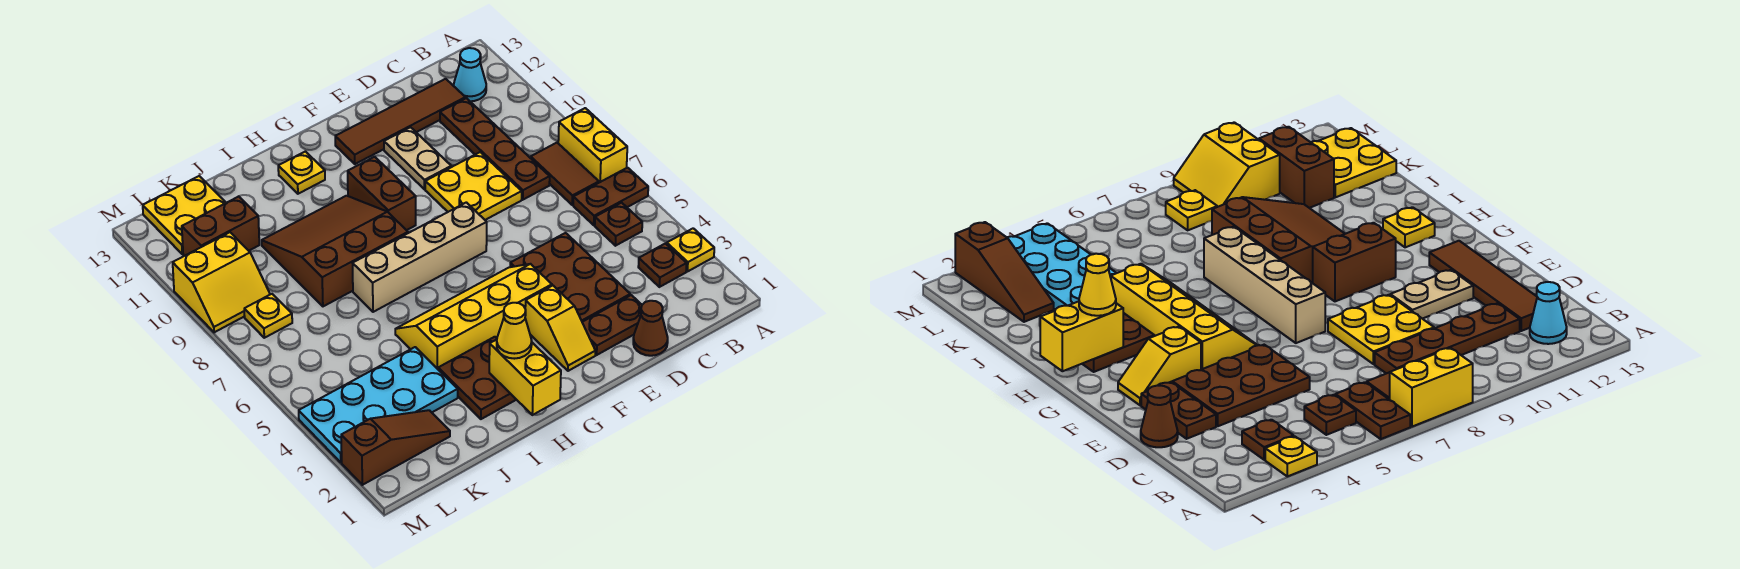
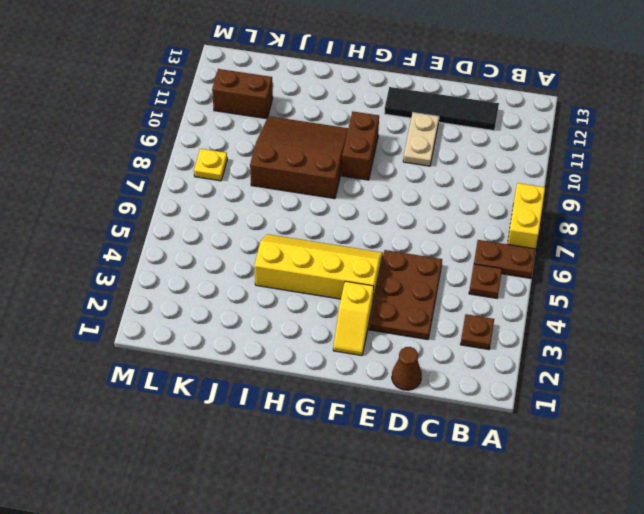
black tile C12:F12 level 1 -> brown tile C12:F12 level 1
none -> yellow plate A3 level 1
none -> brown tile B7:B8 level 1
none -> cyan cone B12 level 1

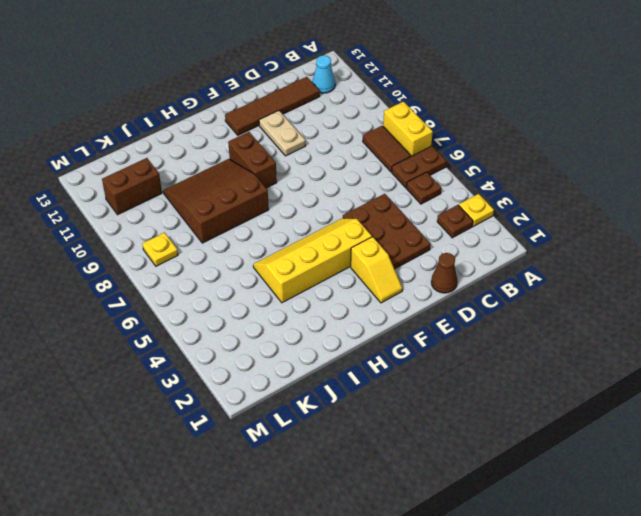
none -> brown plate C8:C11 level 1
none -> brown plate D2:E2 level 1
none -> yellow plate D8:E9 level 1

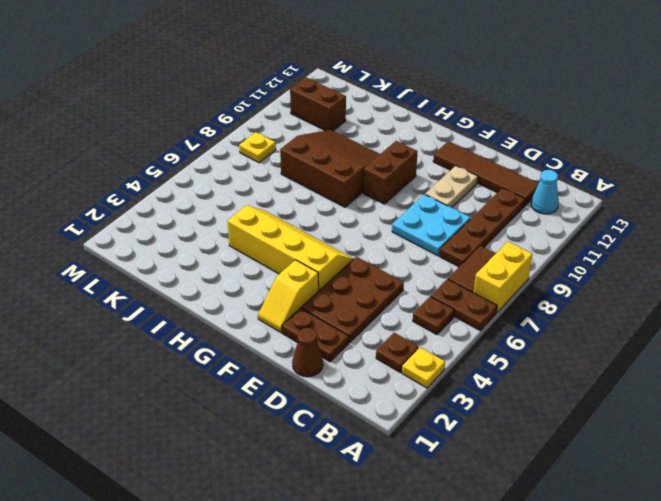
cyan plate D8:E9 level 1 -> yellow plate D8:E9 level 1
none -> tan brick F7:I7 level 1
none -> brown plate H2:I3 level 1
none -> yellow plate H12 level 1

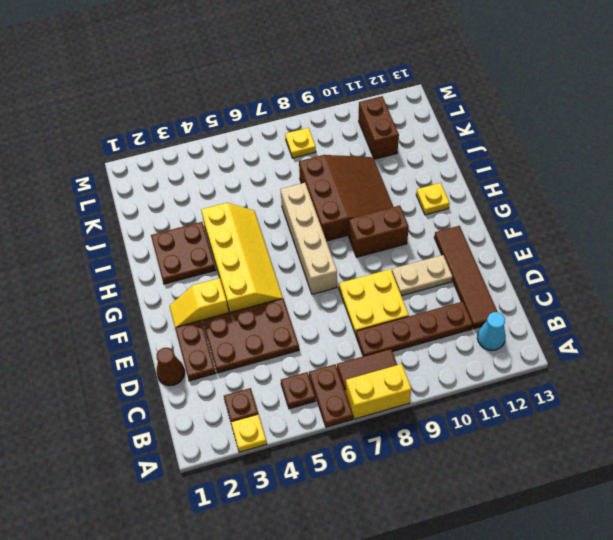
none -> cyan plate J3:M4 level 1
none -> brown slope K2:M2 level 1 top M
none -> yellow plate K12:L13 level 1

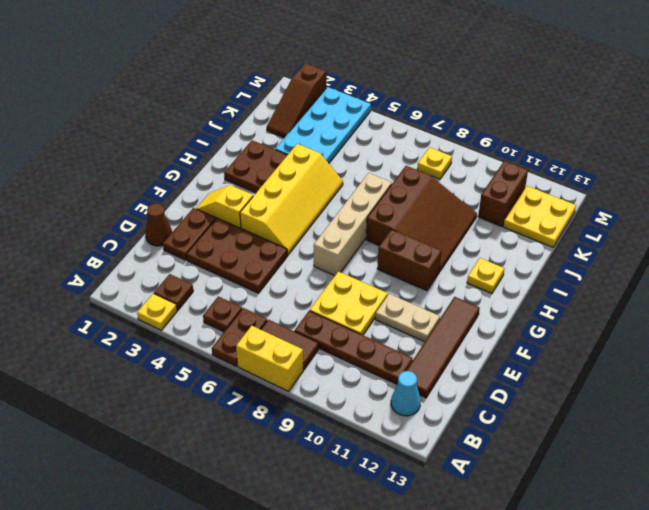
none -> yellow slope L9:M10 level 1 top 10
none -> yellow brick H1:H2 level 2
none -> yellow cone H2 level 3

